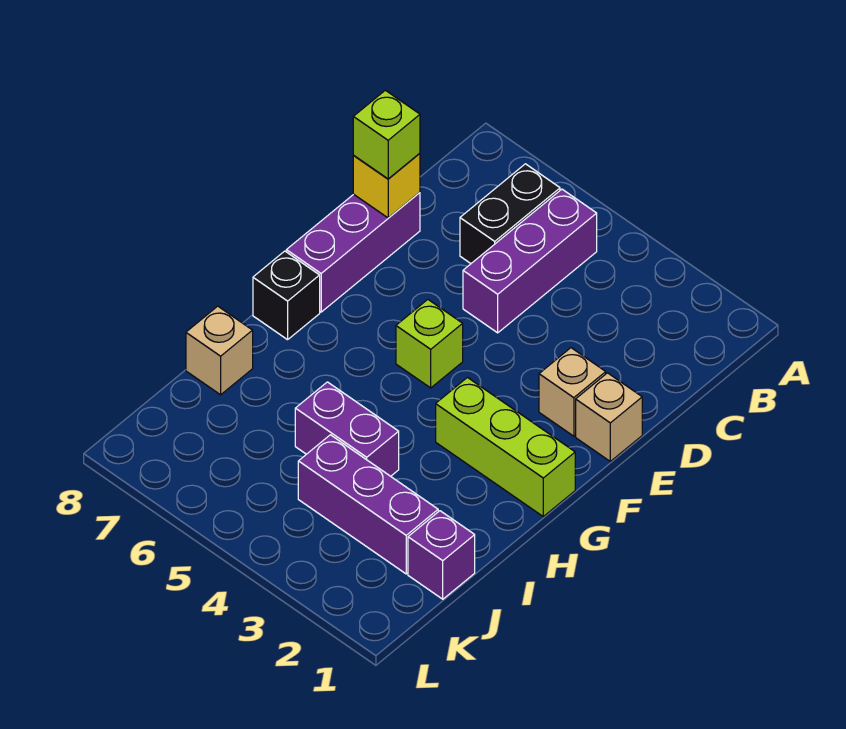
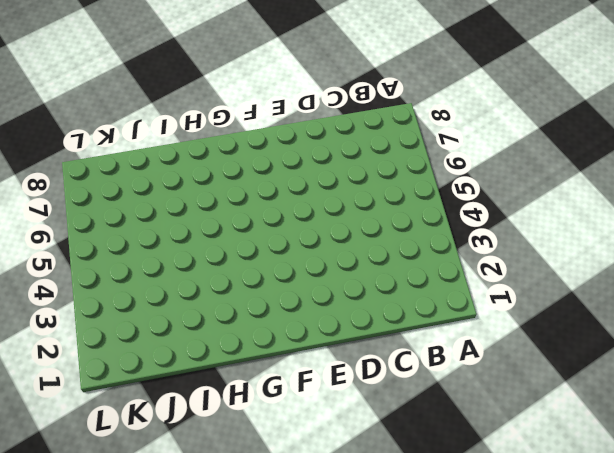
none -> purple brick B5:D5 level 1
none -> black brick B6:C6 level 1
none -> purple brick D8:F8 level 1

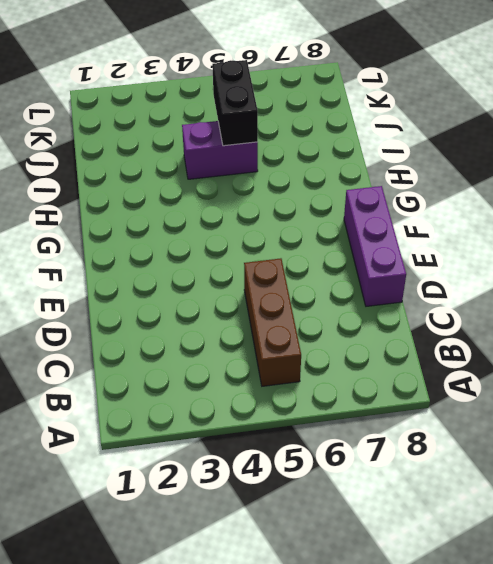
brown brick B5:D5 level 1 -> purple brick B5:D5 level 1
black brick I5:J5 level 2 -> black brick B6:C6 level 1
none -> tan brick E1 level 1
none -> tan brick E2 level 1
none -> lime brick F5 level 1

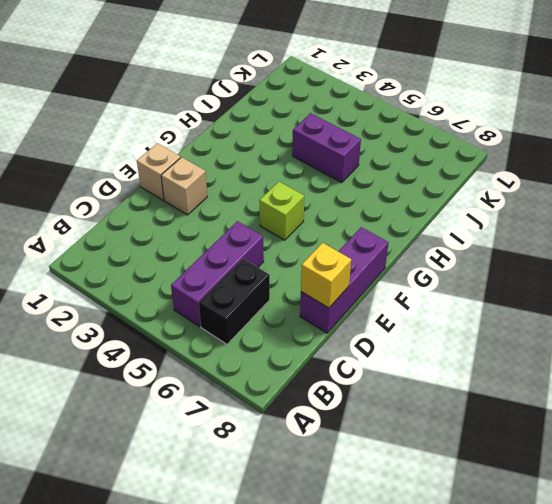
none -> lime brick G1:G3 level 1
none -> black brick G8 level 1
none -> tan brick I8 level 1

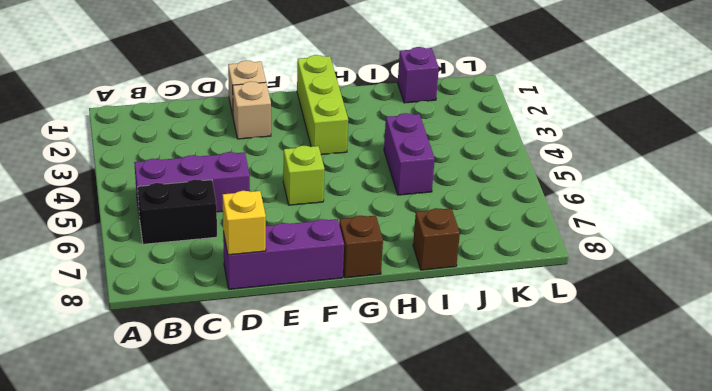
brown brick G8 level 1 -> black brick G8 level 1
brown brick I8 level 1 -> tan brick I8 level 1
none -> purple brick J2:J4 level 1
none -> lime brick D8 level 3

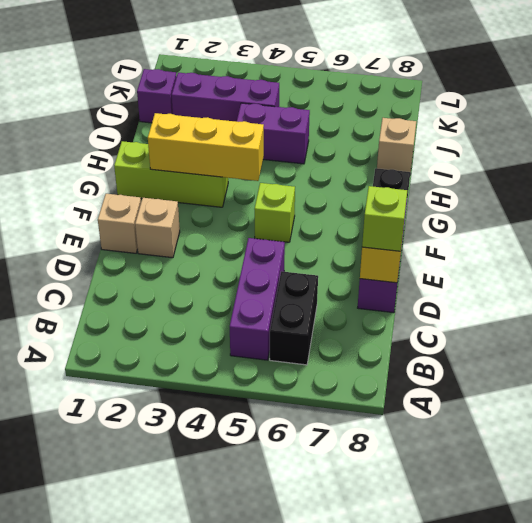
yellow brick G2:G4 level 2 -> none

